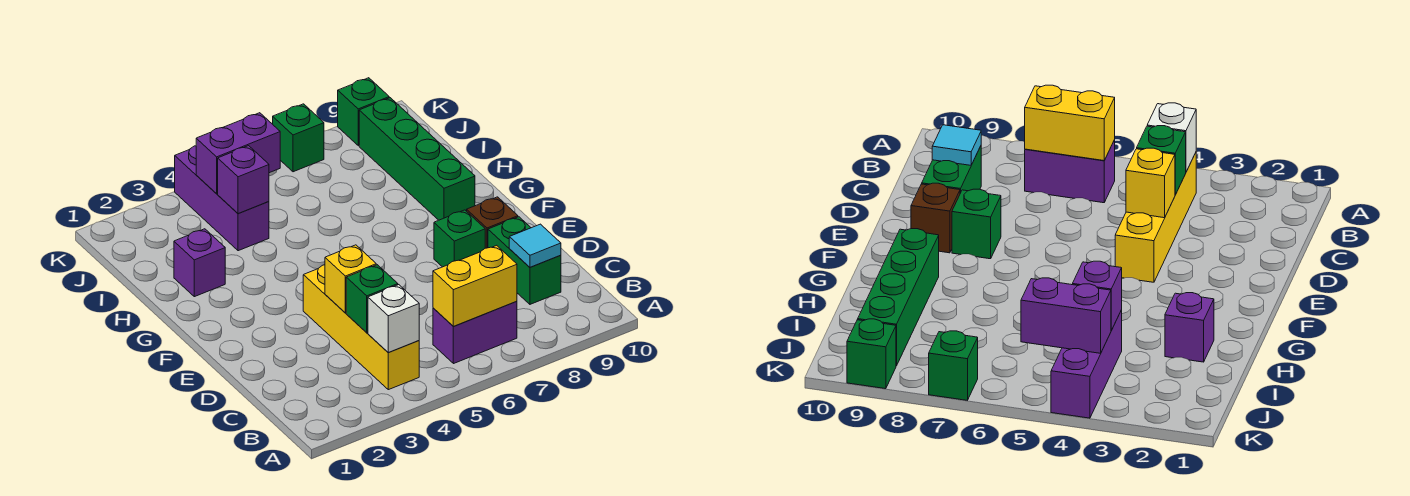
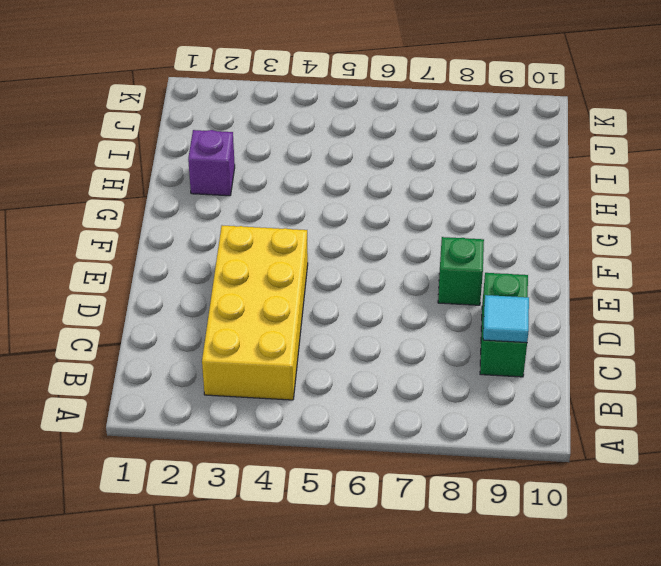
yellow brick B3:E4 level 1 -> yellow brick B4:E4 level 1
none -> purple brick B6:B7 level 1
none -> brown brick E9 level 1
none -> green brick G9:J9 level 1

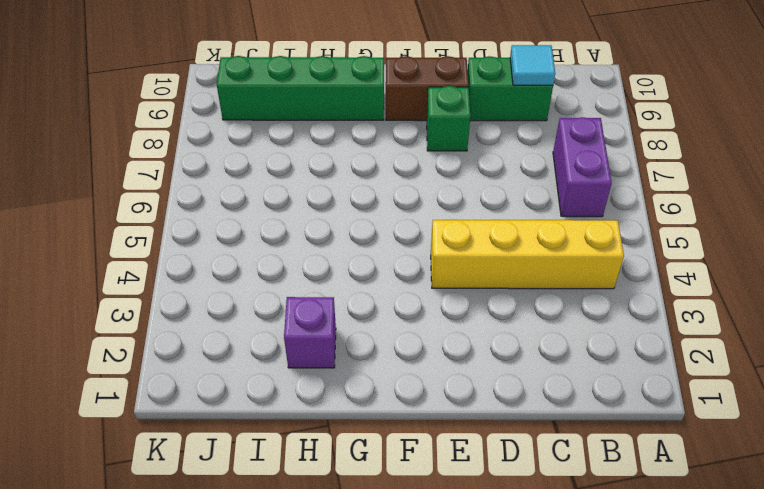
brown brick E9:F9 level 1 -> brown brick E9 level 1
none -> purple brick I4:K4 level 1
none -> green brick K7 level 1
none -> green brick K9 level 1

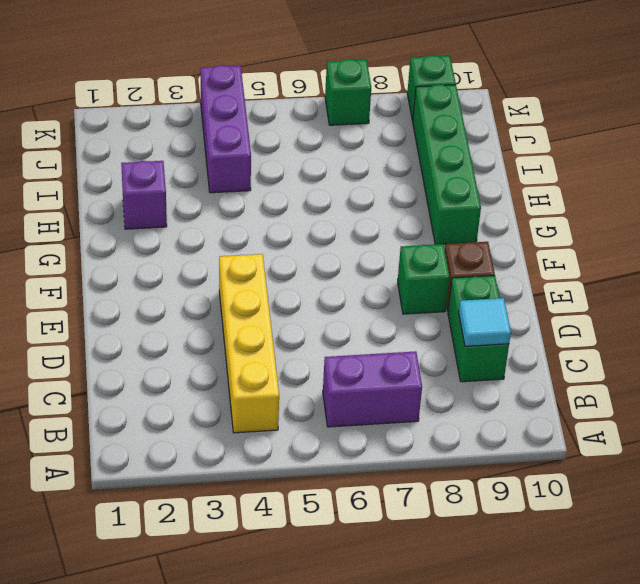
none -> white brick B4 level 2
none -> yellow brick B6:B7 level 2
none -> green brick C4 level 2

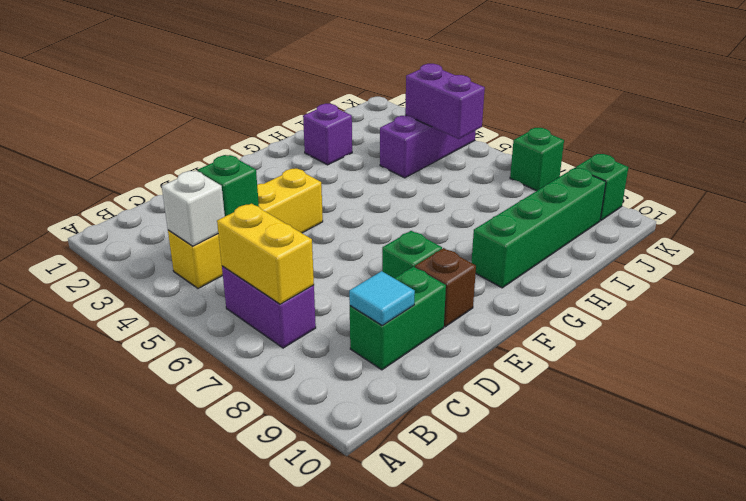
none -> yellow brick D4 level 2
none -> purple brick I4 level 2

